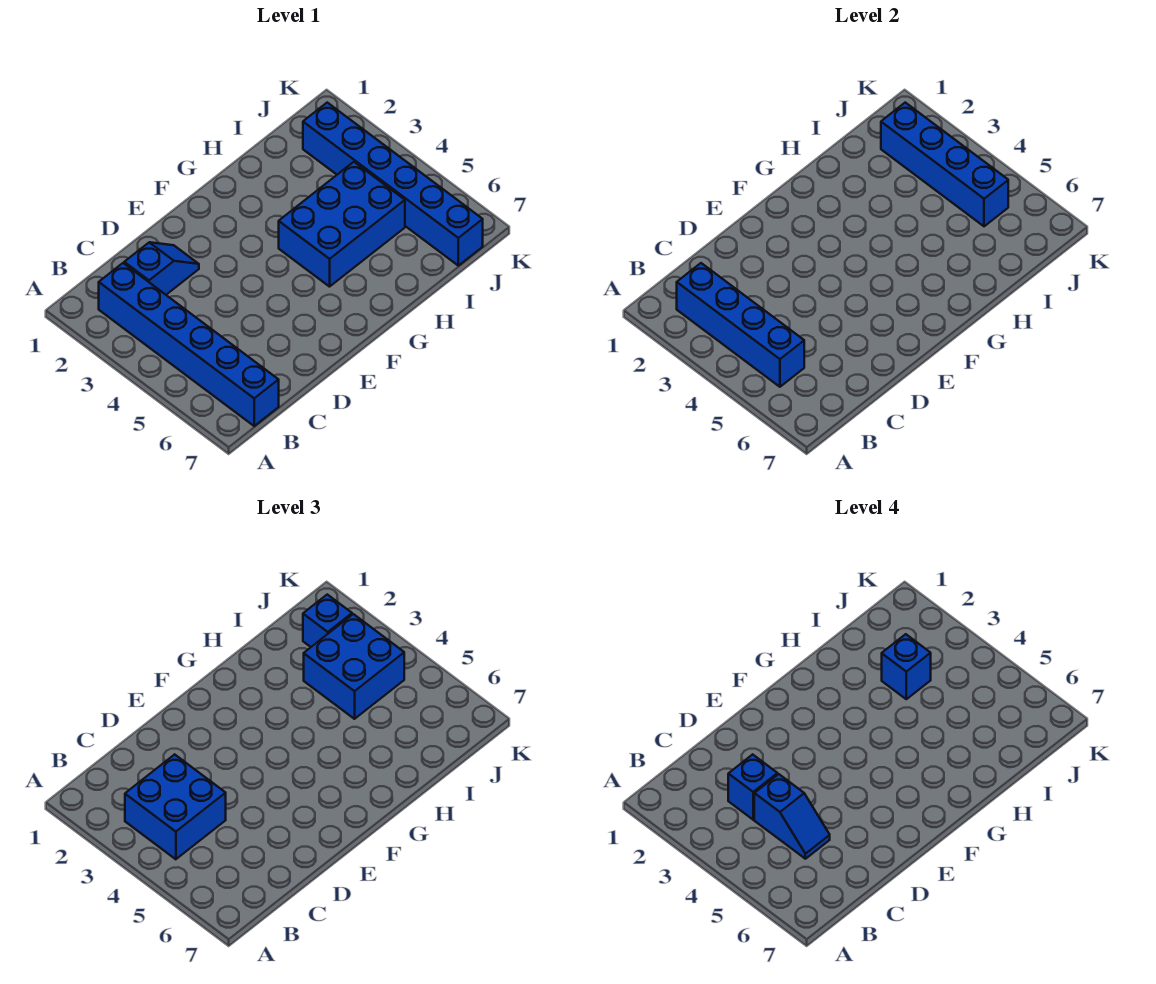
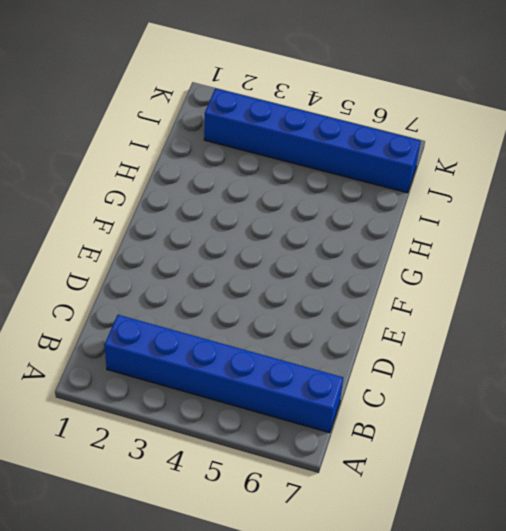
none -> blue slope C2:D2 level 1 top C
none -> blue brick G4:I5 level 1
none -> blue brick B2:B5 level 2

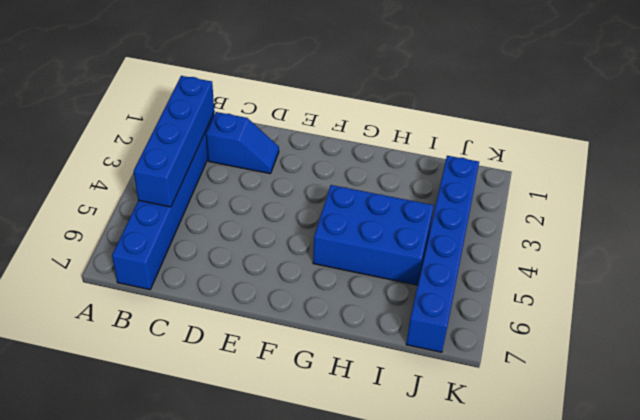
none -> blue brick J2:J5 level 2
none -> blue brick B3:C4 level 3
none -> blue brick I3:J4 level 3

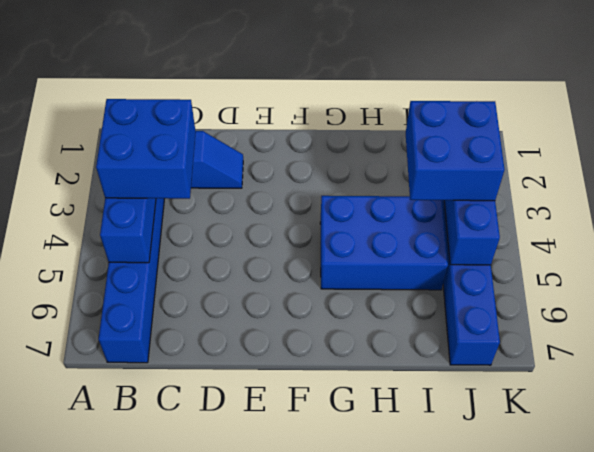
none -> blue brick J2 level 3
none -> blue brick C3 level 4
none -> blue slope C4:C5 level 4 top 4

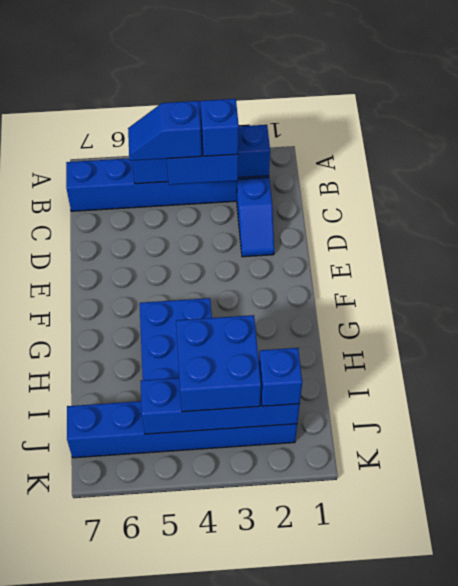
none -> blue brick I3 level 4

